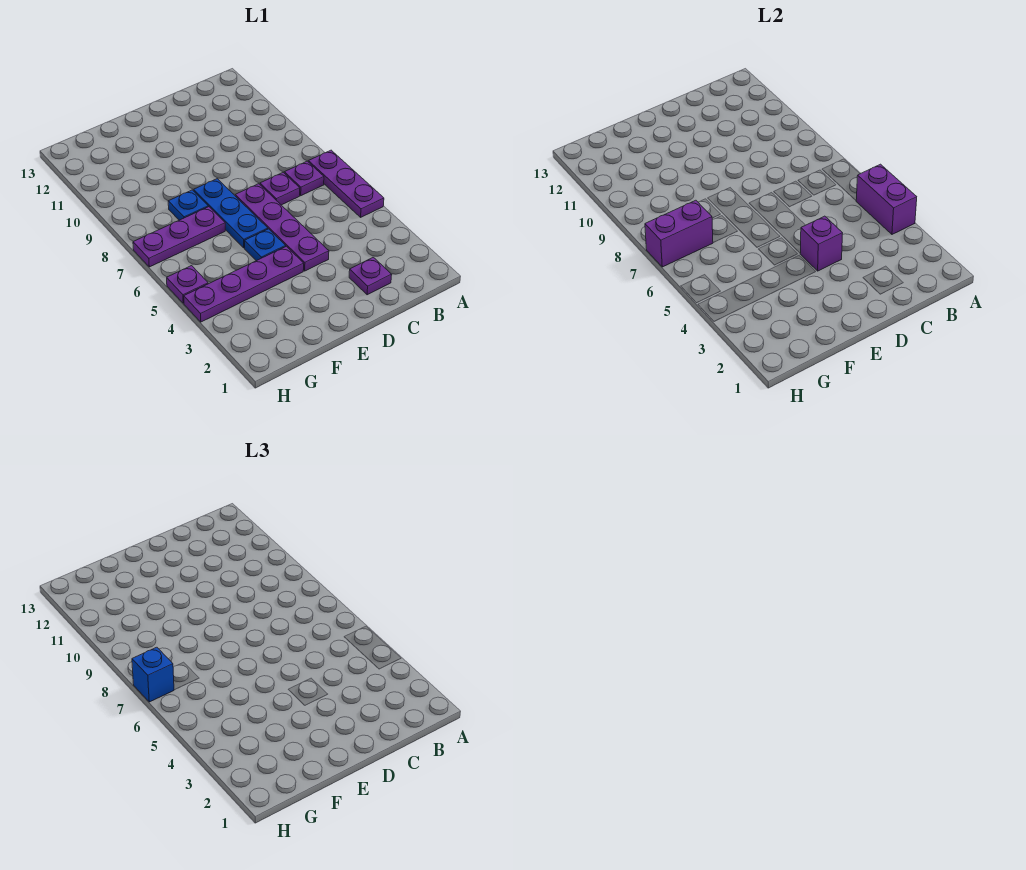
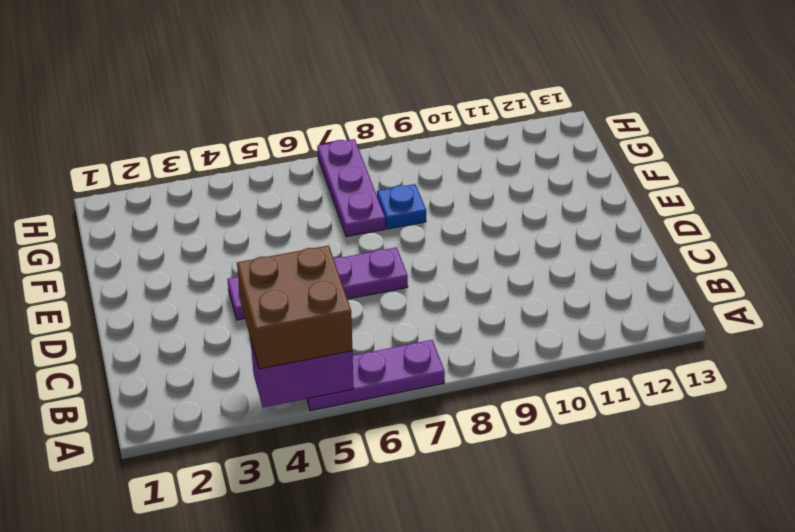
brown brick A4:B5 level 3 -> none
none -> purple plate B7 level 1
none -> purple plate C2 level 1
none -> purple plate C7 level 1

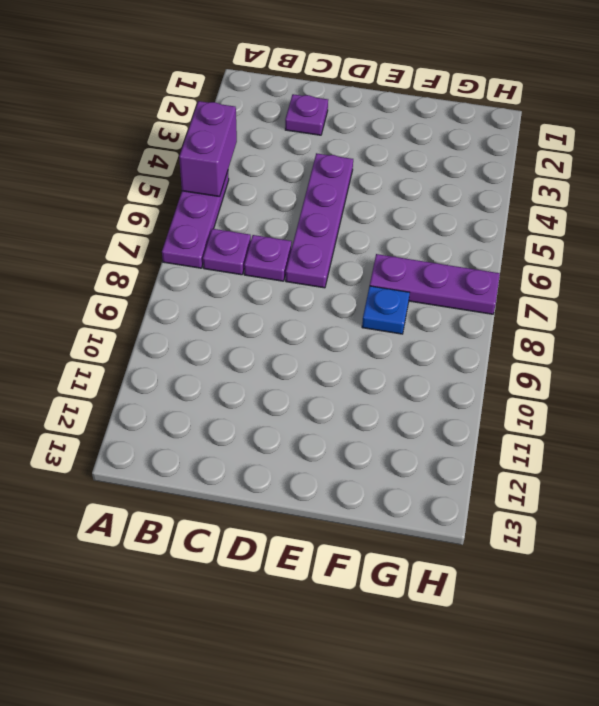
none -> purple plate E4:H4 level 1
none -> blue plate E5 level 1
none -> blue plate E6:E8 level 1

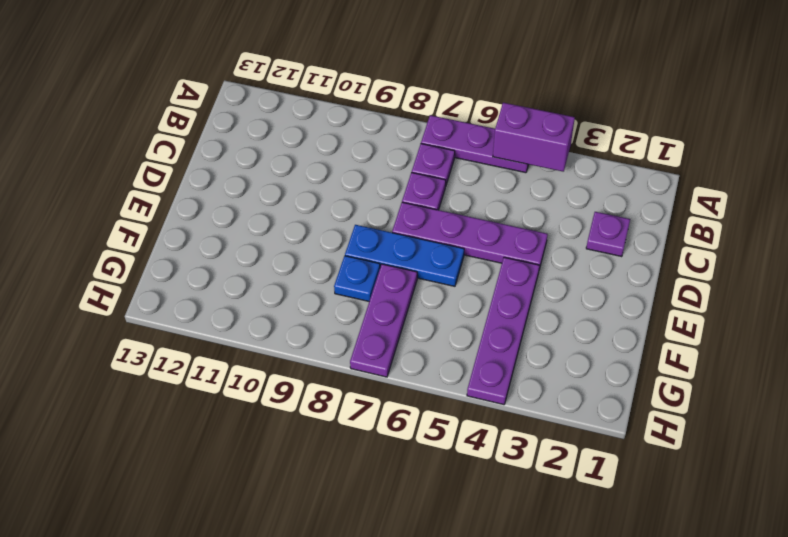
none -> blue plate E5 level 1
none -> purple plate H5 level 1
none -> purple brick D4 level 2

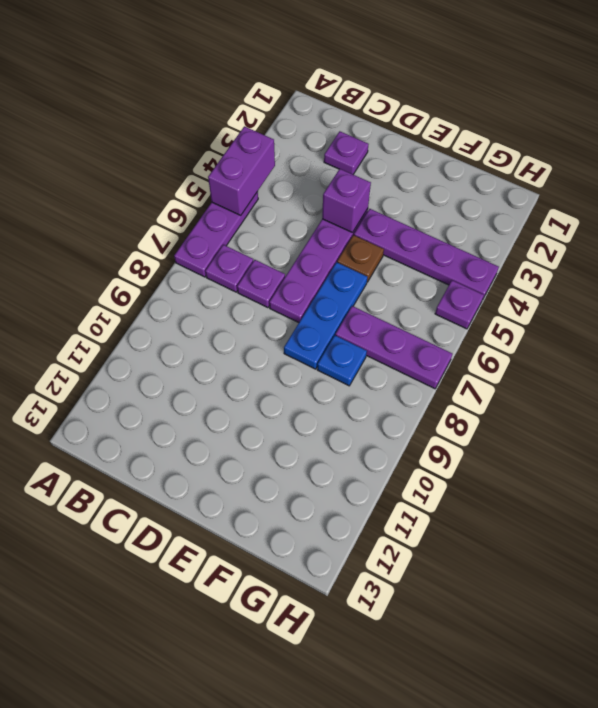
brown plate E5 level 1 -> blue plate E5 level 1
none -> purple brick G7:H7 level 2
none -> blue brick H7 level 3

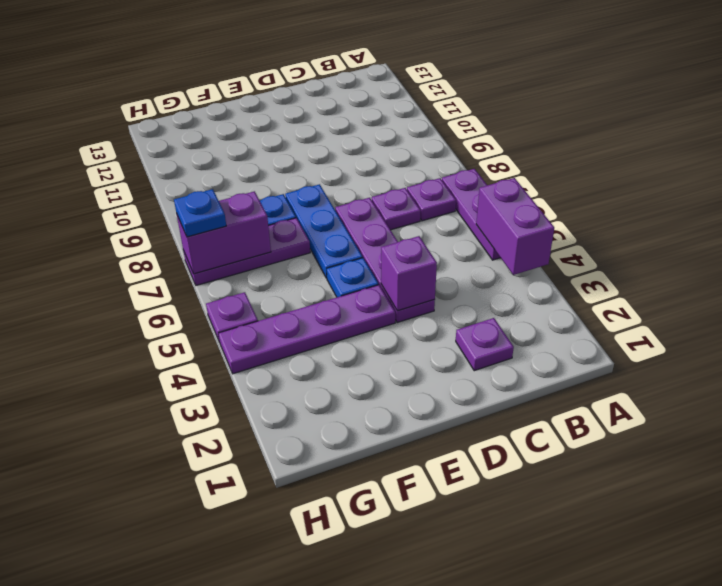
blue plate H7 level 3 -> blue brick H7 level 3

